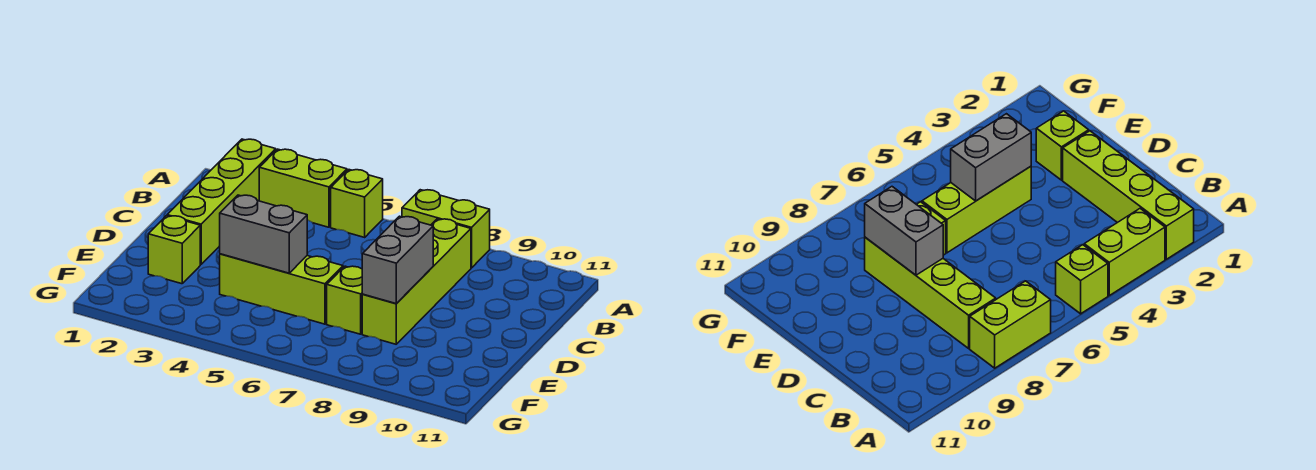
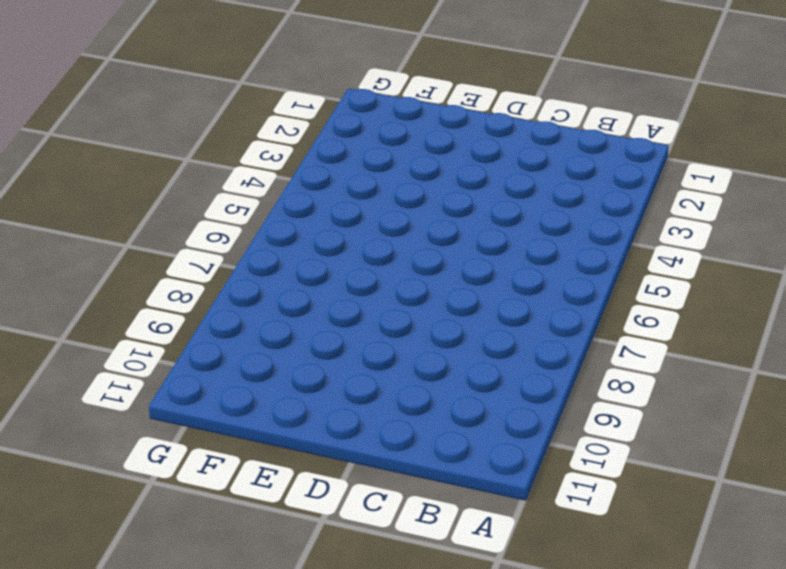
none -> lime brick A2:D2 level 1
none -> lime brick A3:A4 level 1

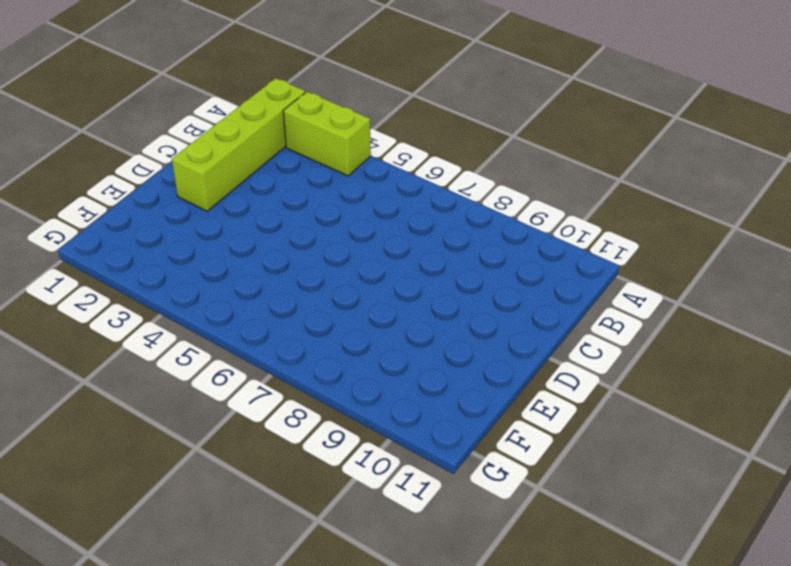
none -> lime brick A5 level 1
none -> lime brick A7:A8 level 1

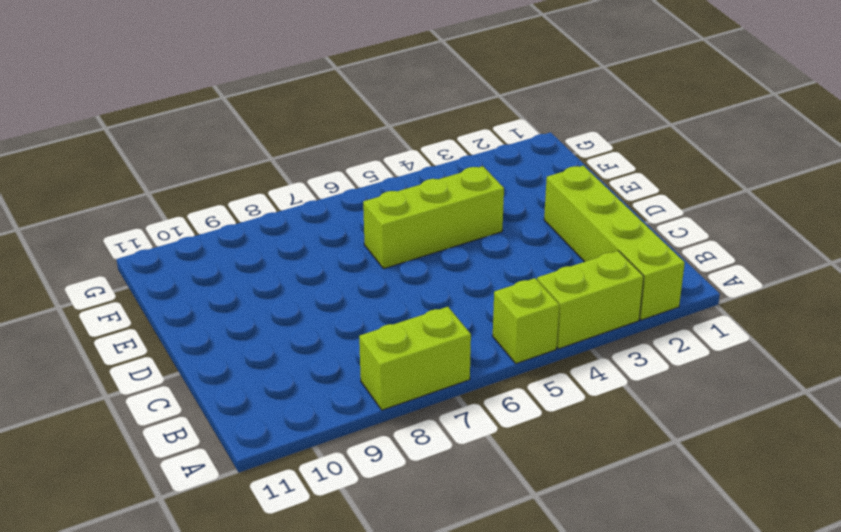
none -> lime brick B8:E8 level 1
none -> lime brick E2 level 1

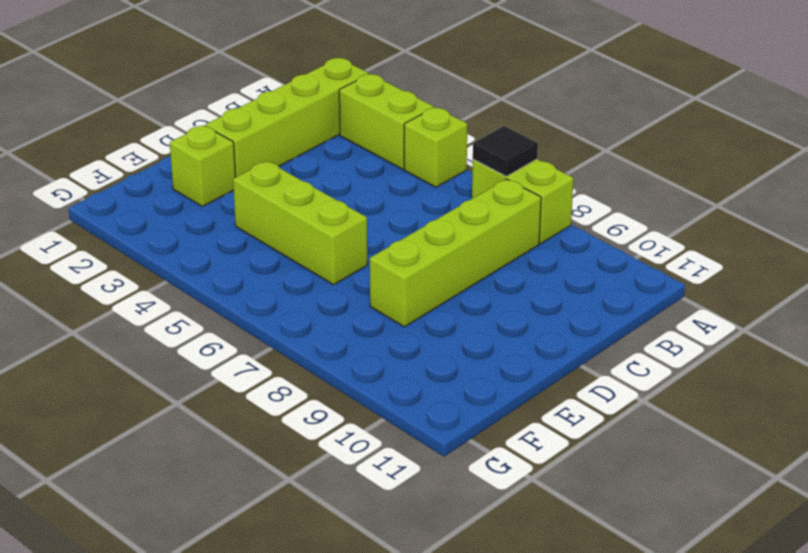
black tile A7 level 2 -> none
none -> lime brick E7 level 1
none -> grey brick D8:E8 level 2

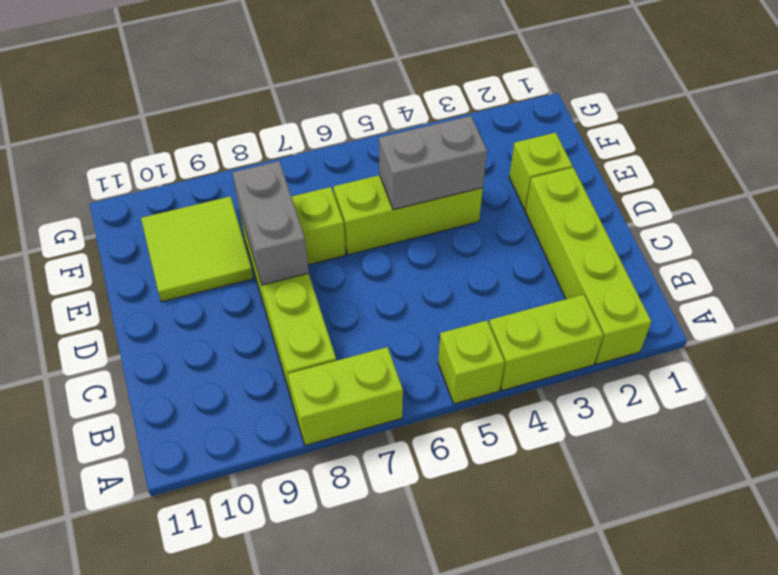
lime tile E9:F10 level 1 -> none

